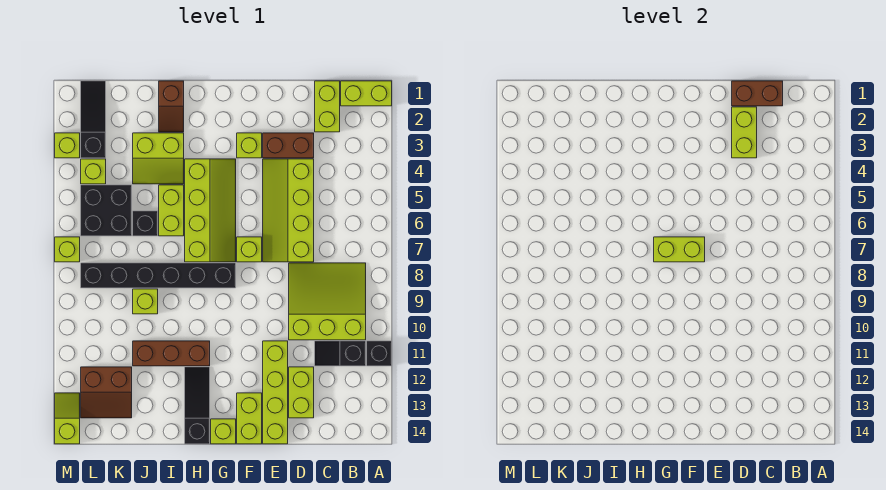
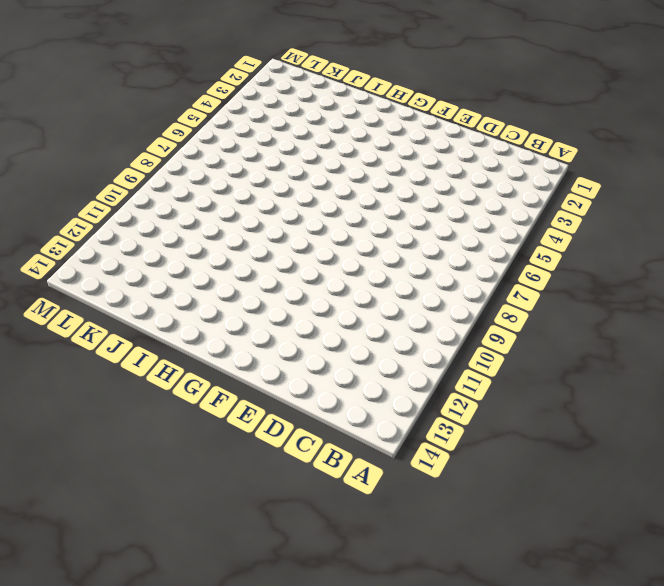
none -> lime brick A1:B1 level 1
none -> black brick A11 level 1
none -> lime slope B8:D10 level 1 top 10
none -> black slope B11:C11 level 1 top B

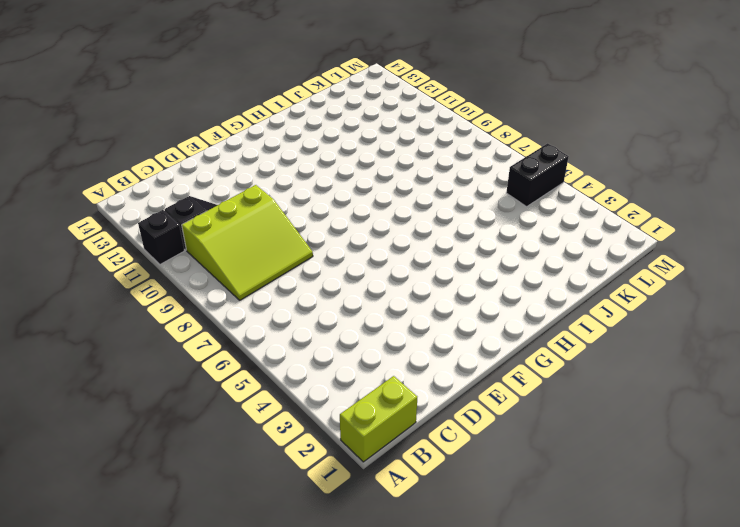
black brick L5:M5 level 1 -> black brick K5:L6 level 1
none -> lime brick C1:C2 level 1
none -> brown brick D3:E3 level 1
none -> lime slope D4:E7 level 1 top D
none -> lime brick D12:D13 level 1

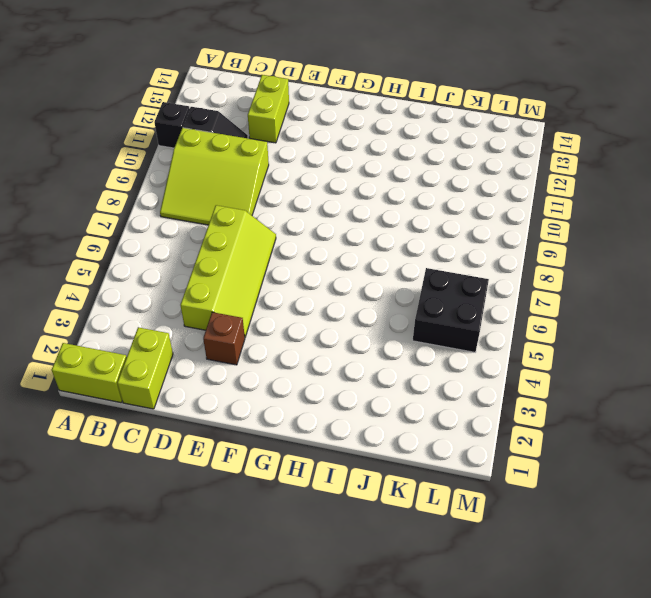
brown brick E3 level 1 -> brown brick D3:E3 level 1
none -> lime brick E11:E14 level 1
none -> lime brick F3 level 1
none -> lime brick F7 level 1
none -> lime brick F13:F14 level 1

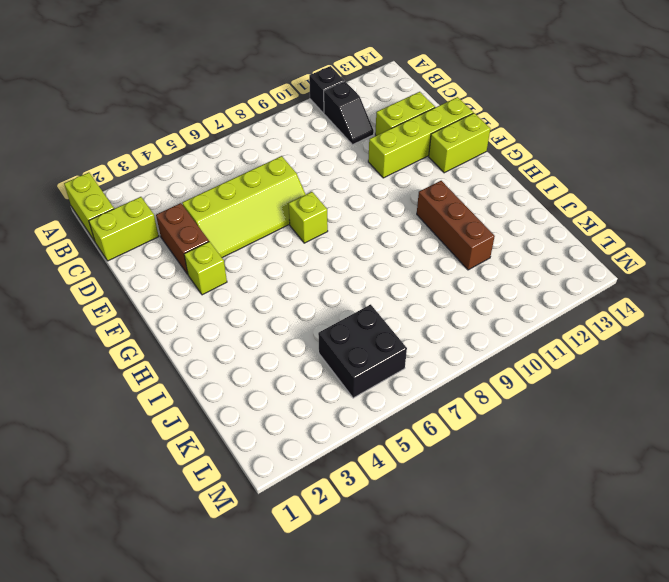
none -> lime slope B8:D10 level 1 top 10
none -> lime slope G4:H7 level 1 top H
none -> black brick G8:L8 level 1
none -> lime brick G14 level 1

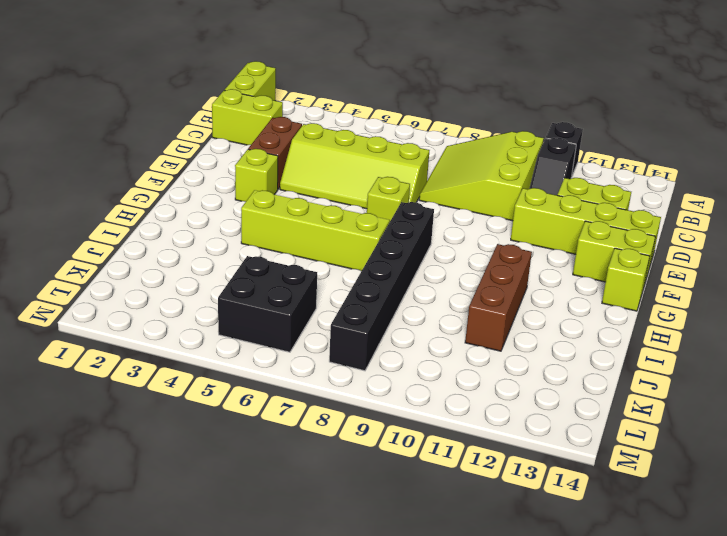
none -> black slope H12:H14 level 1 top 14
none -> brown slope I1:I2 level 1 top 1
none -> lime slope I3:J4 level 1 top 3
none -> lime brick I5:I6 level 1

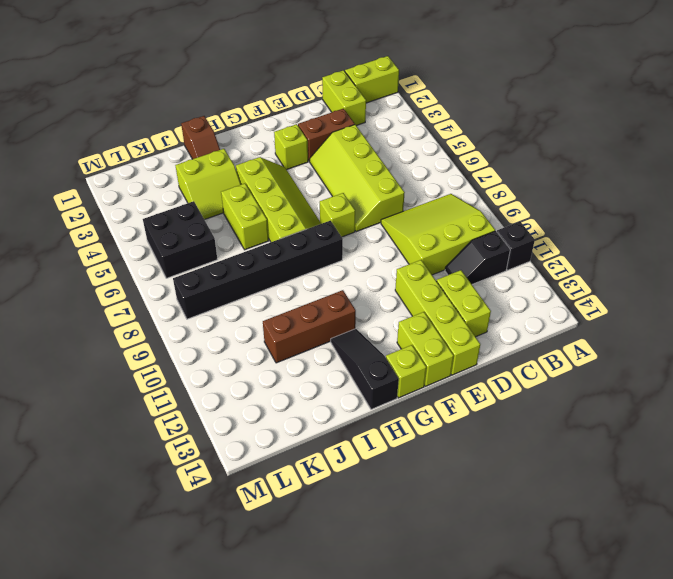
none -> black brick J6 level 1
none -> lime brick J9 level 1
none -> brown slope K12:L13 level 1 top 12
none -> black slope L1:L3 level 1 top 3

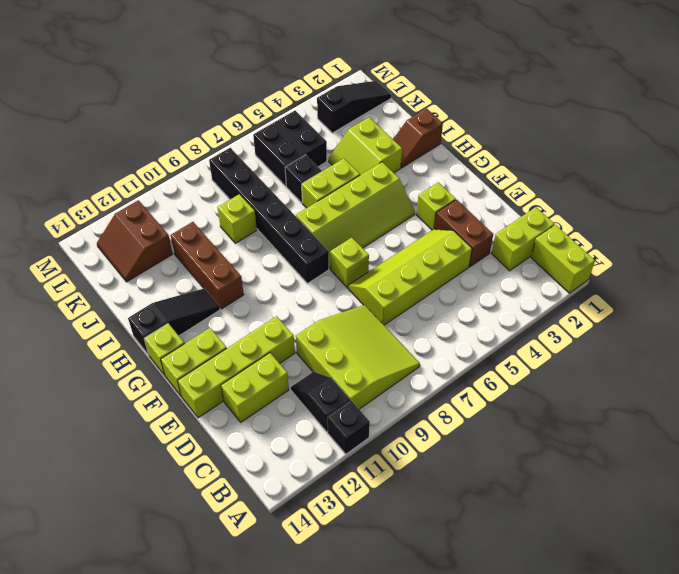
none -> lime brick L4 level 1
none -> lime brick M3 level 1
none -> lime brick M7 level 1
none -> lime slope M13:M14 level 1 top 14

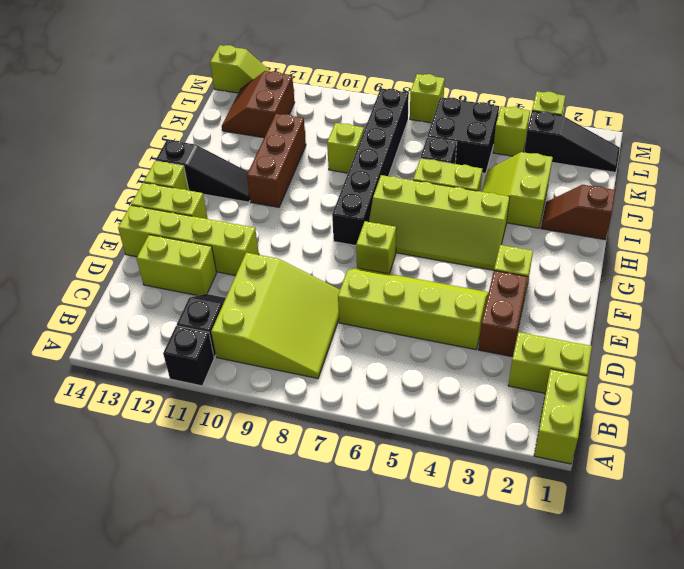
none -> brown brick C1:D1 level 2
none -> lime brick D2:D3 level 2
none -> lime brick F7:G7 level 2

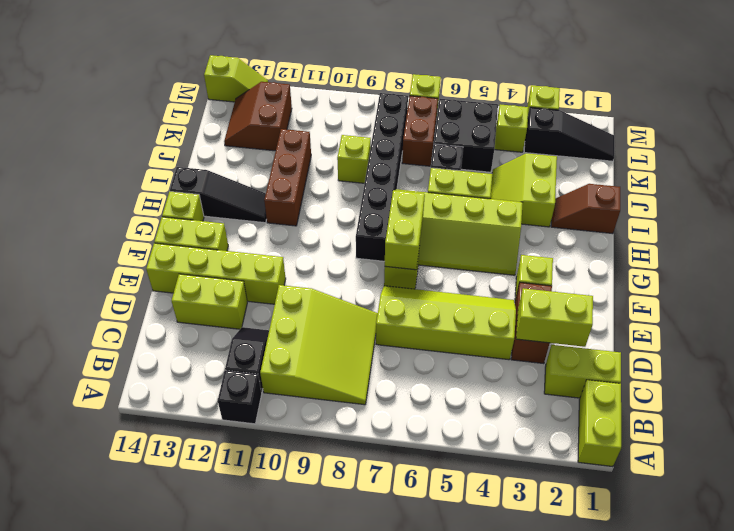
brown brick K7:L7 level 1 -> brown brick C1:D1 level 2

